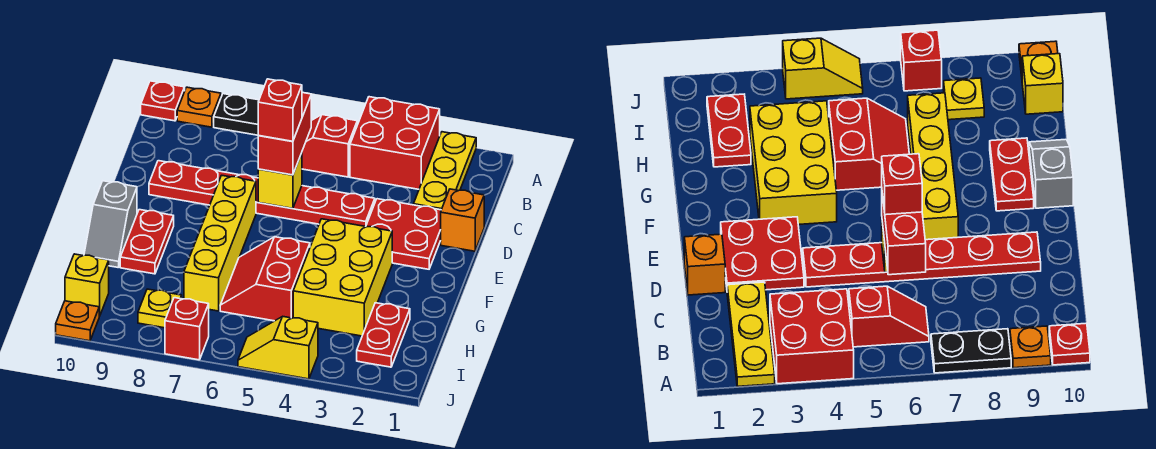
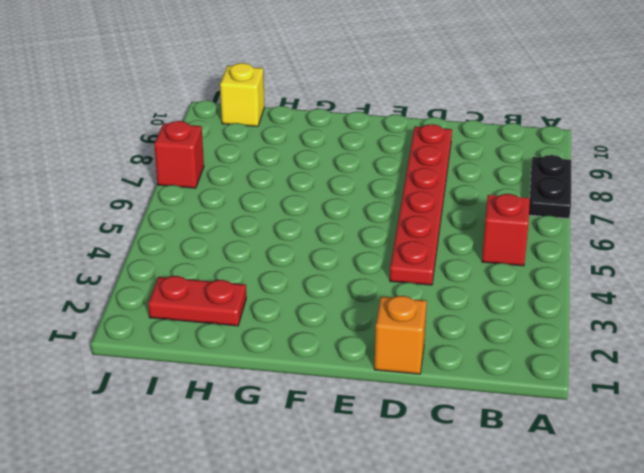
none -> yellow plate A2:C2 level 1
none -> red brick A3:B4 level 1
none -> orange plate A9 level 1

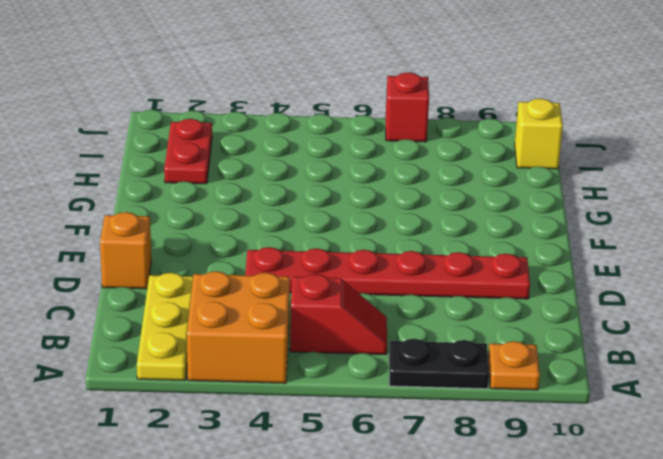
orange brick A3:B4 level 1 -> red brick A3:B4 level 1
none -> red plate A10 level 1
none -> red plate D2:E3 level 1
none -> yellow brick E7:H7 level 1

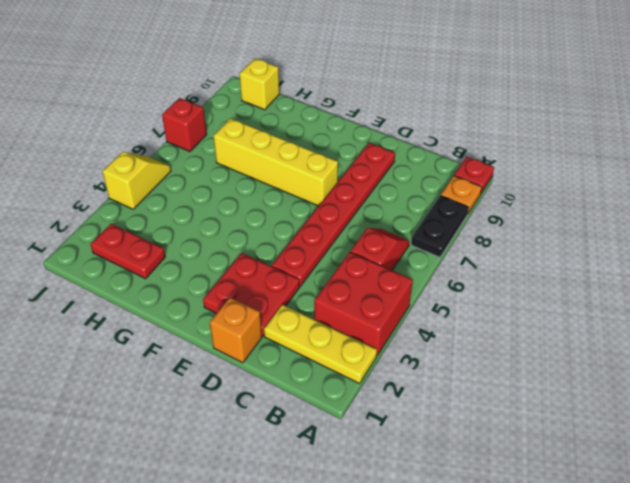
none -> yellow brick F3:H4 level 1
none -> red plate F9:G9 level 1
none -> grey slope F10:G10 level 1 top F

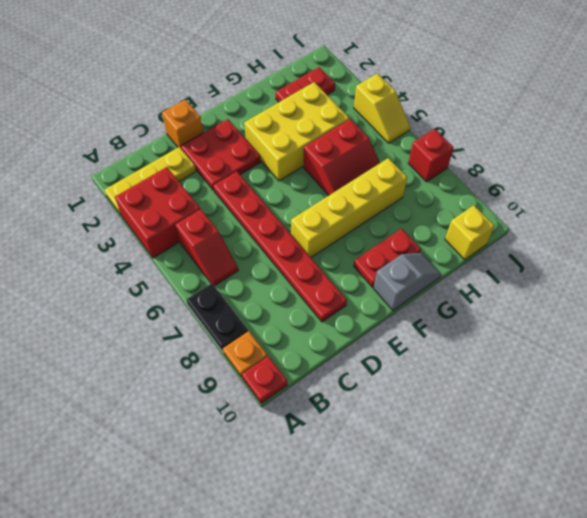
none -> yellow plate I8 level 1
none -> orange plate J10 level 1
none -> yellow brick D6 level 2

